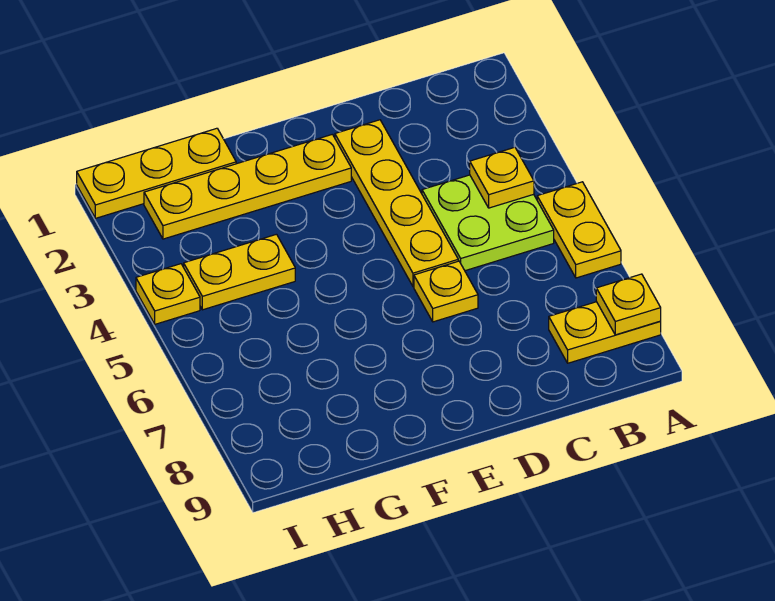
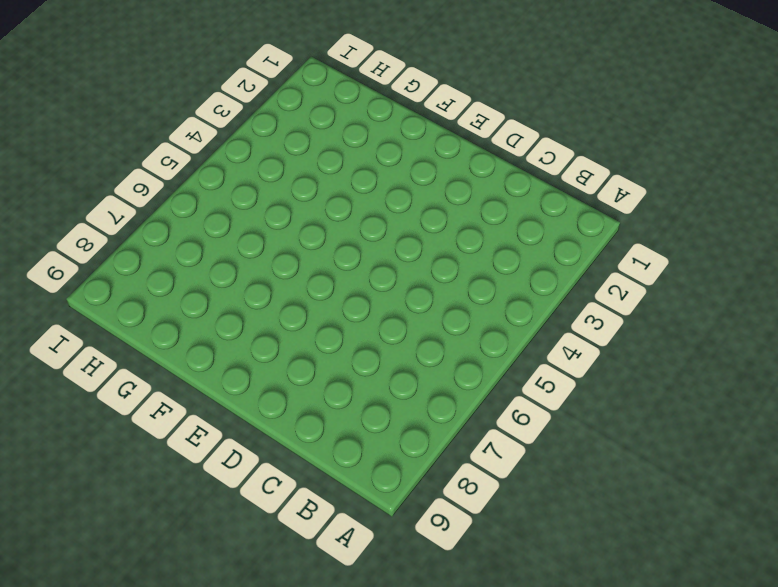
none -> yellow plate A5:A6 level 1
none -> yellow plate A8:B8 level 1

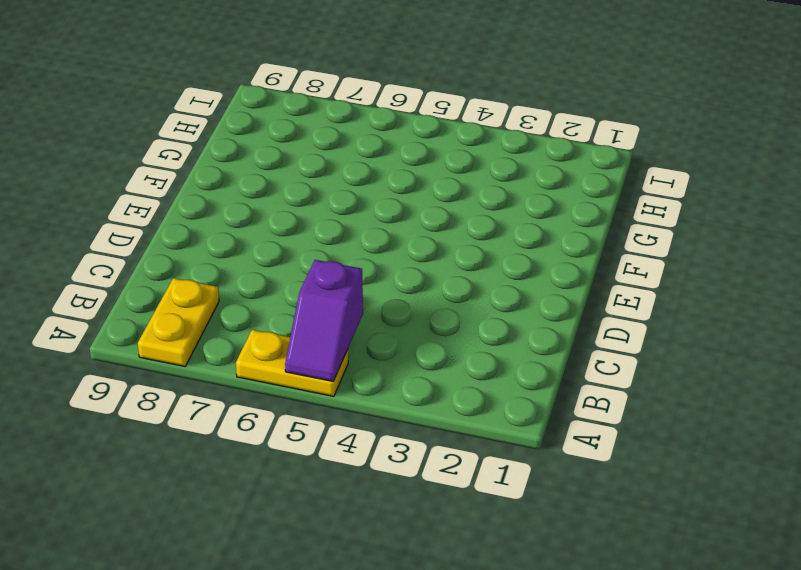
purple slope A5:B5 level 2 top B -> none
none -> lime plate B4:C5 level 1
none -> yellow plate D2:D5 level 1

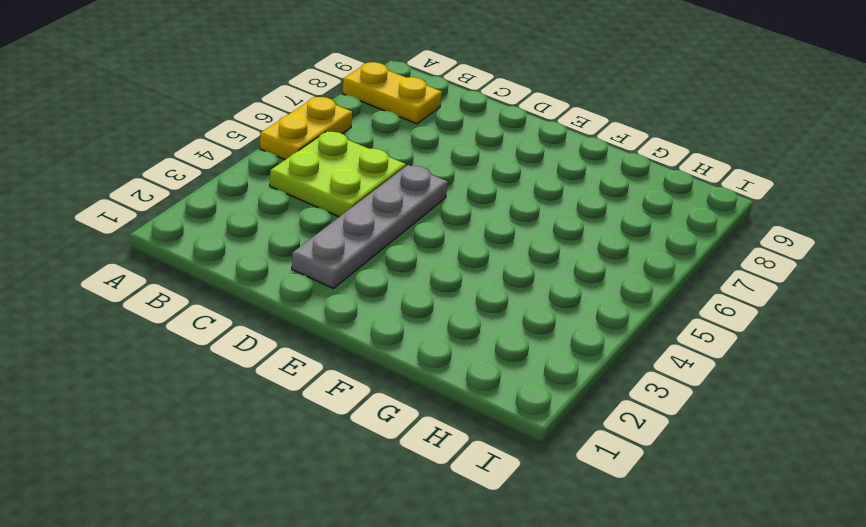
grey plate D2:D5 level 1 -> yellow plate D2:D5 level 1
none -> yellow plate D6 level 1
none -> yellow plate E2:H2 level 1

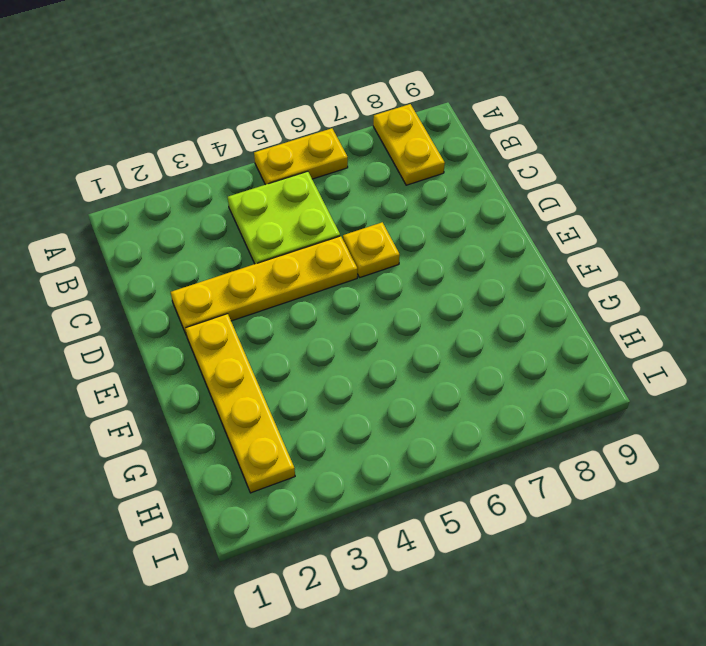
none -> yellow plate G1:I1 level 1
none -> yellow plate G4:H4 level 1

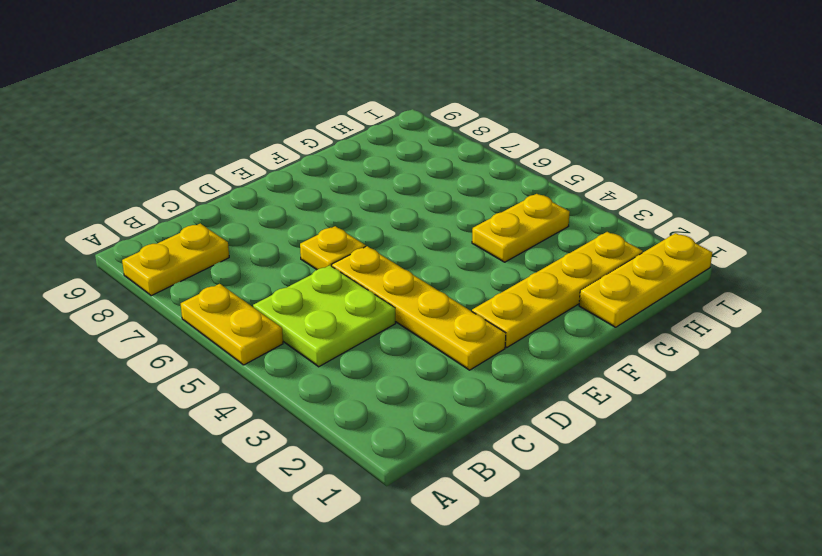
none -> yellow plate I4 level 1
none -> yellow plate A8 level 2

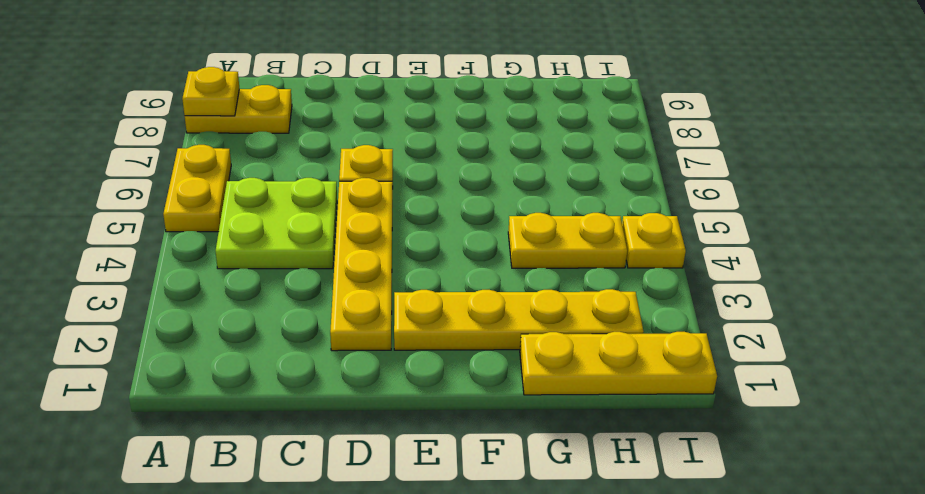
none -> yellow plate B4 level 2

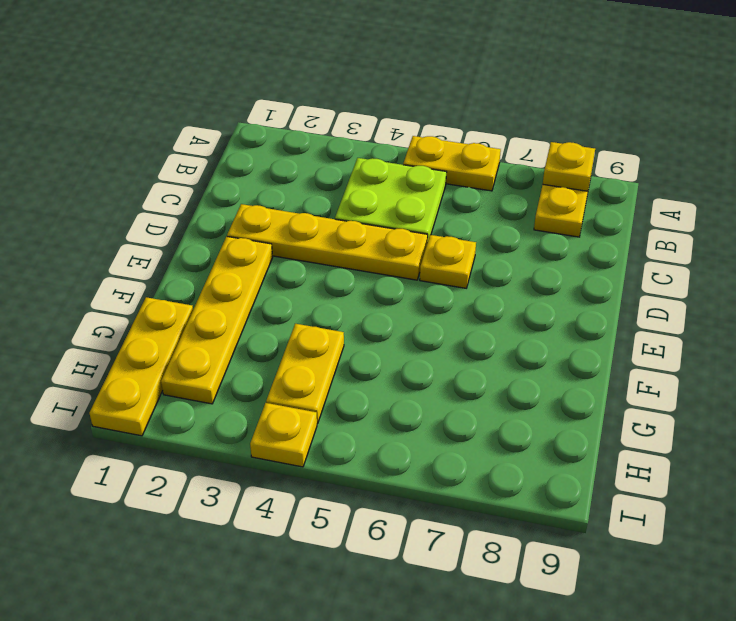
none -> yellow plate B4 level 2

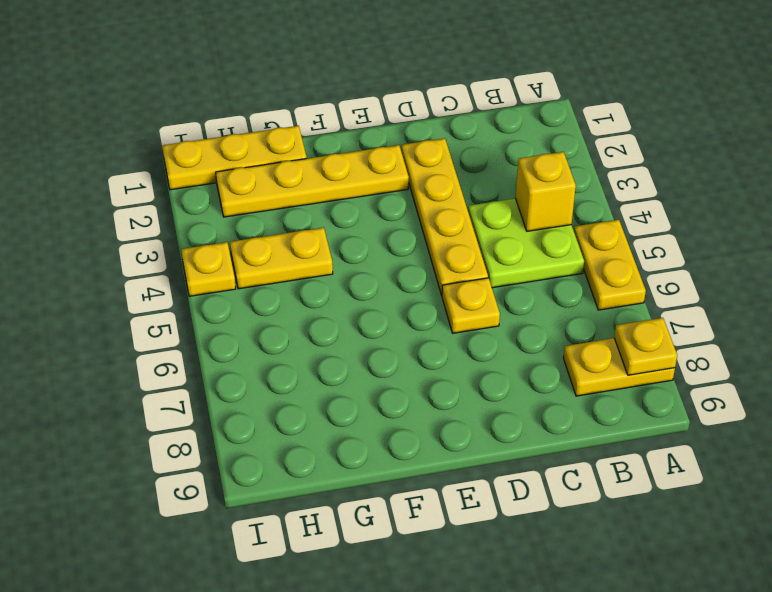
yellow brick B4 level 2 -> yellow plate B4 level 2

